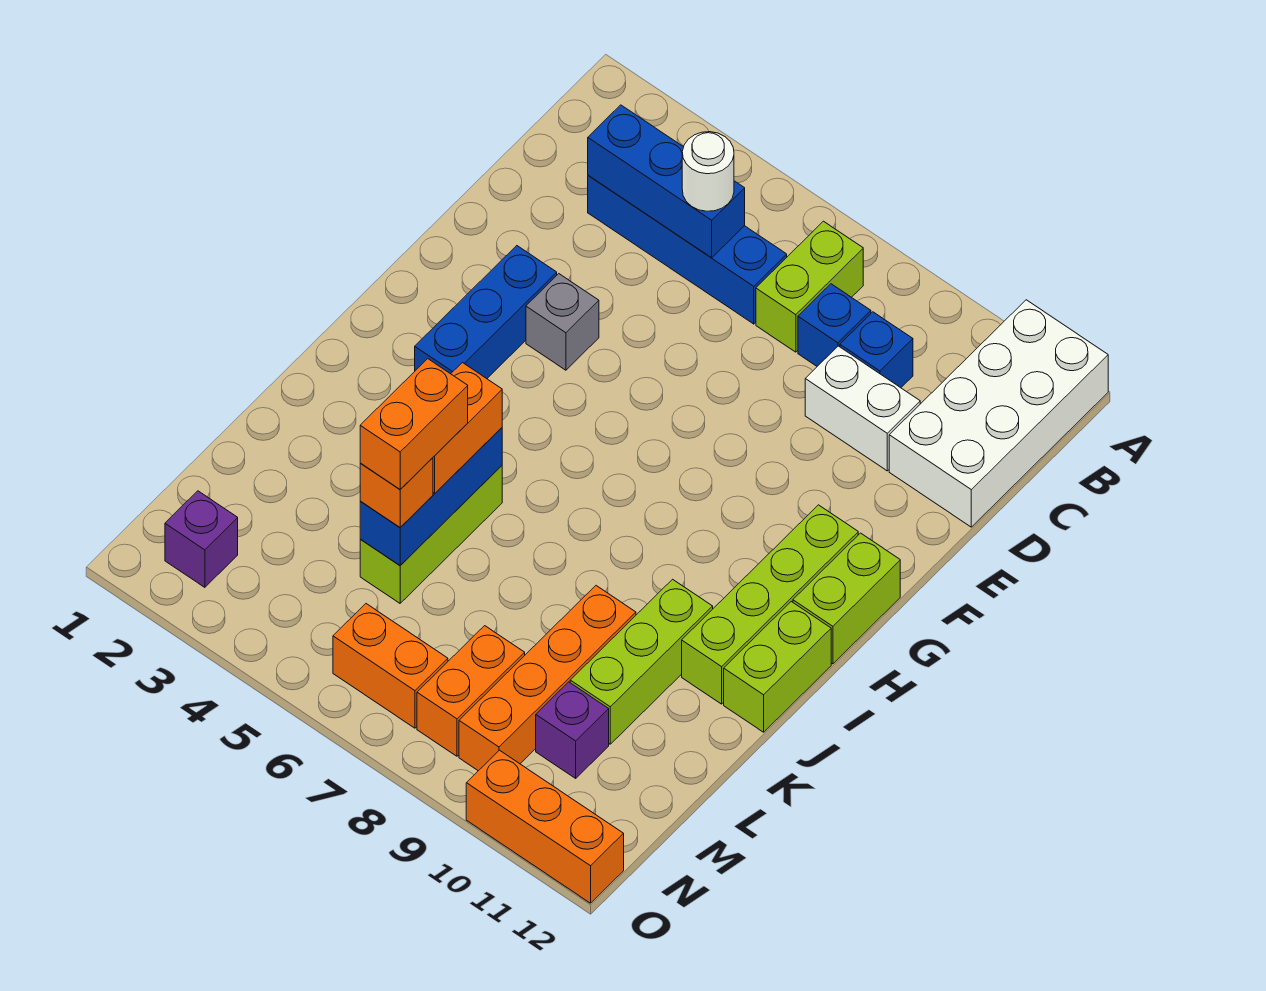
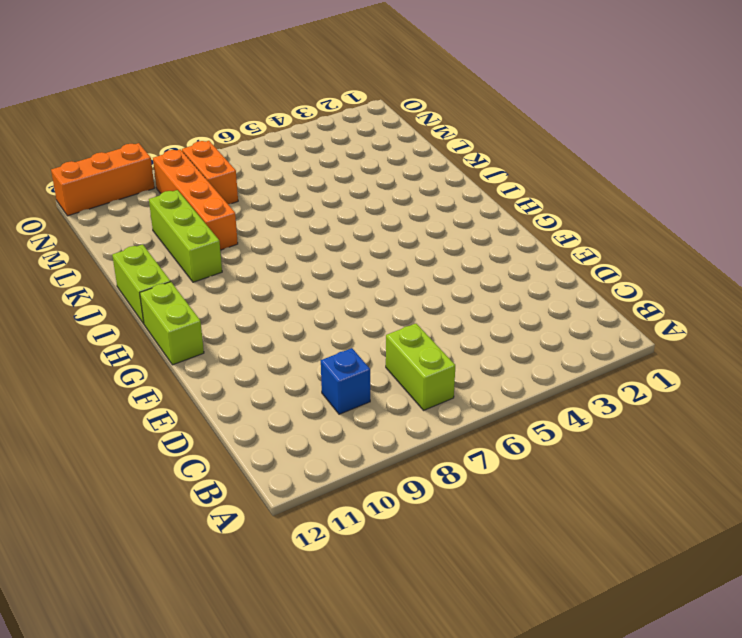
none -> white brick A11:D12 level 1
none -> blue brick C3:C6 level 1
none -> blue brick C8 level 1

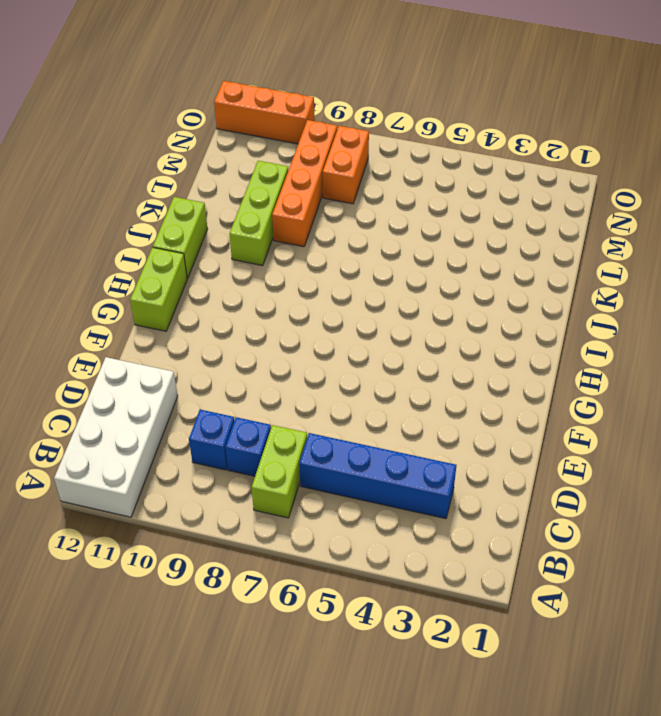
none -> white brick D9:D10 level 1
none -> blue brick F3:H3 level 1
none -> grey brick F4 level 1

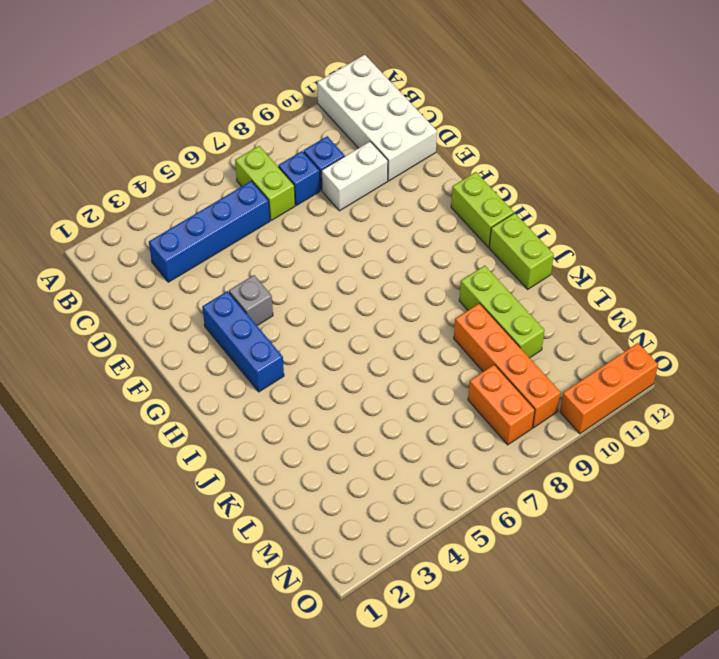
none -> lime brick G11:J11 level 1
none -> lime brick J5:L5 level 1
none -> purple brick M10 level 1

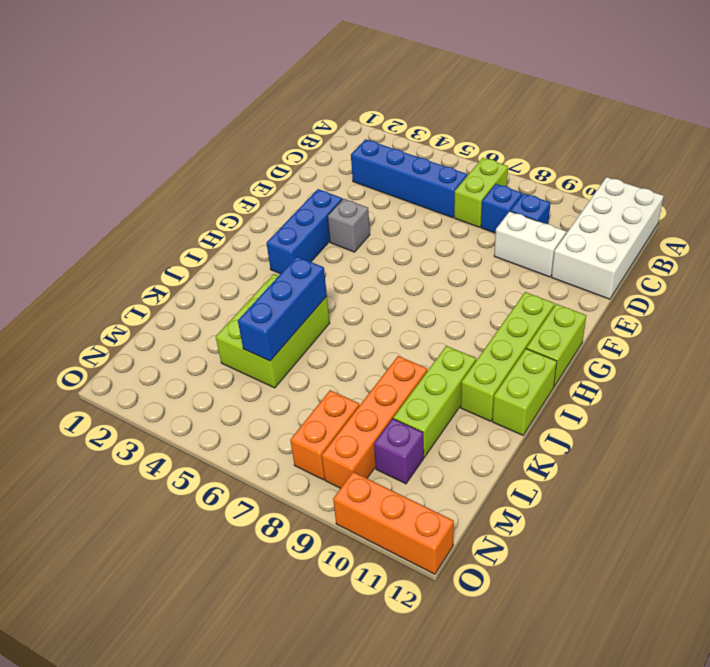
lime brick J4:L5 level 1 -> lime brick J5:L5 level 1
none -> purple brick N2 level 1
none -> orange brick N6:N7 level 1
none -> blue brick C3:C5 level 2

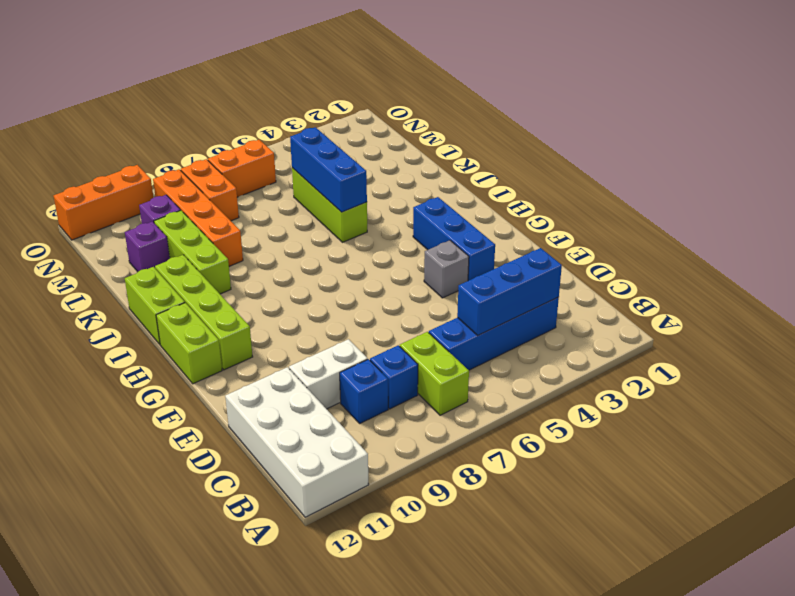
purple brick L11 level 1 -> purple brick N2 level 1
none -> white round brick C5 level 3
none -> orange brick J5:K5 level 3
none -> orange brick L5 level 3

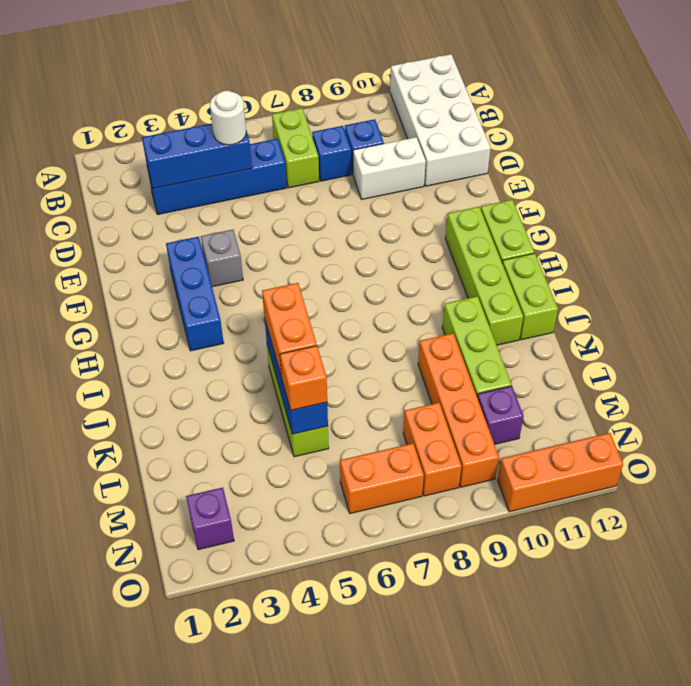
none -> orange brick K5:L5 level 4

